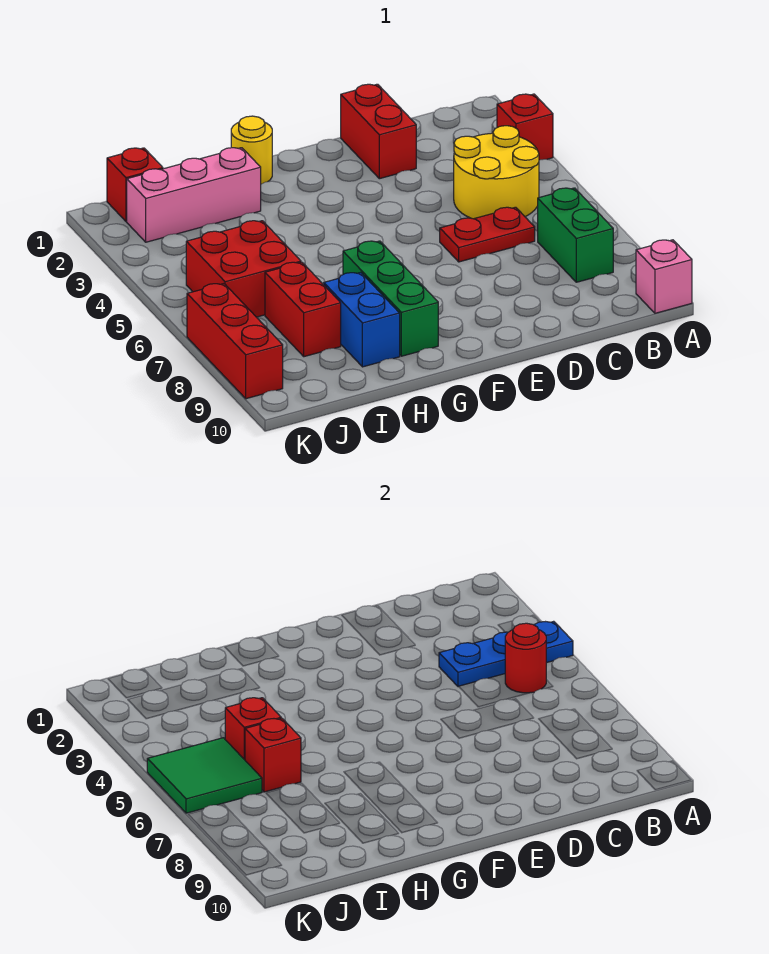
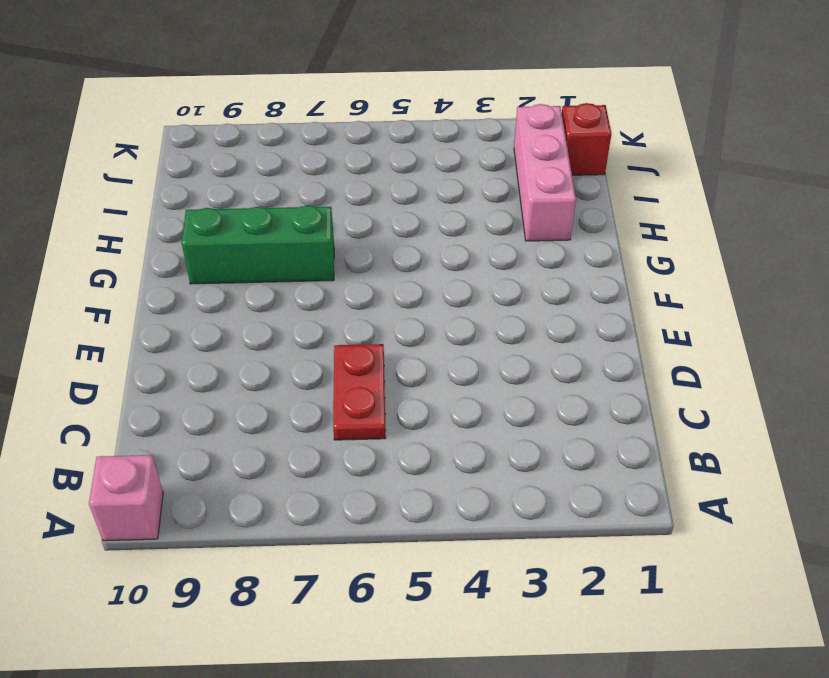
none -> red brick A3 level 1
none -> yellow round brick B4:C5 level 1
none -> green brick B7:B8 level 1

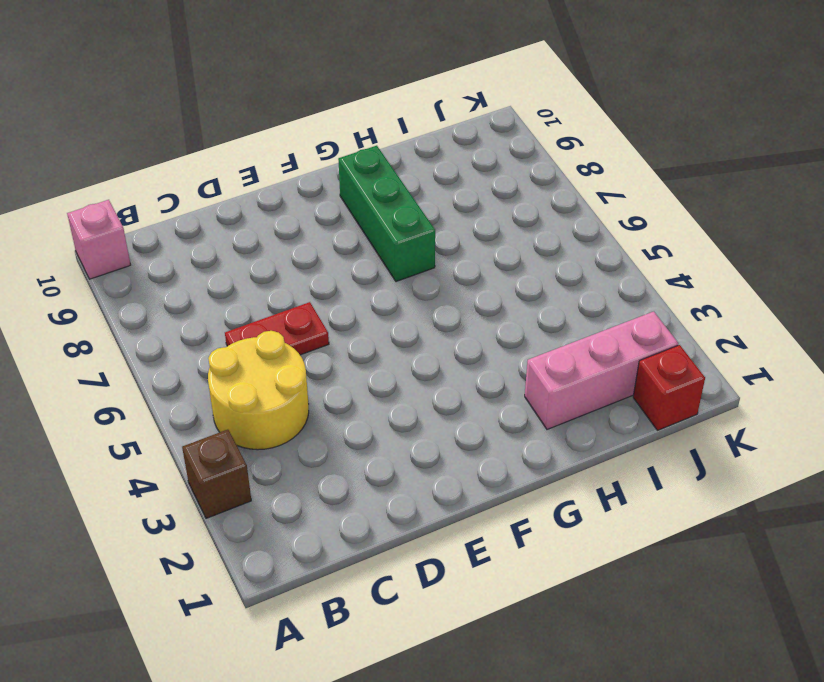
brown brick A3 level 1 -> red brick A3 level 1
none -> green brick B7:B8 level 1
none -> red brick D1:D2 level 1
none -> yellow round brick G1 level 1

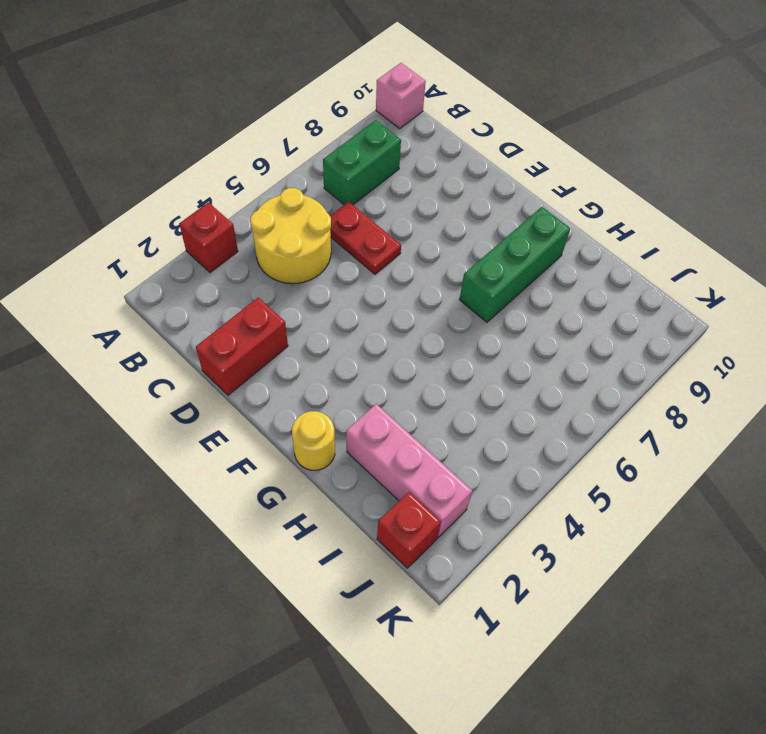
none -> blue brick H8:H9 level 1
none -> red brick I5:J6 level 1
none -> red brick I7:I8 level 1

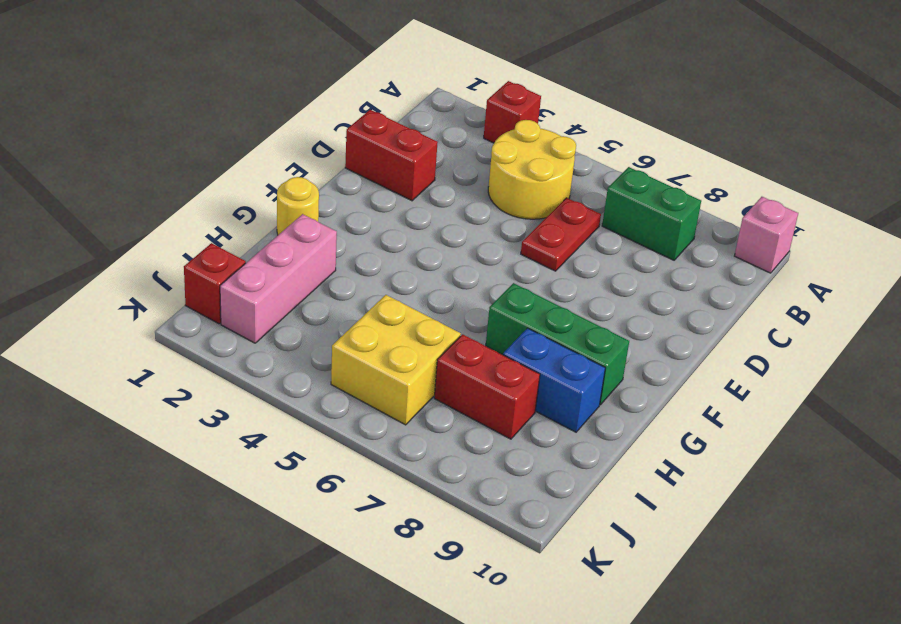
yellow brick I5:J6 level 1 -> red brick I5:J6 level 1
none -> red brick K7:K9 level 1
none -> blue plate A4:C4 level 2
none -> red round brick B5 level 2

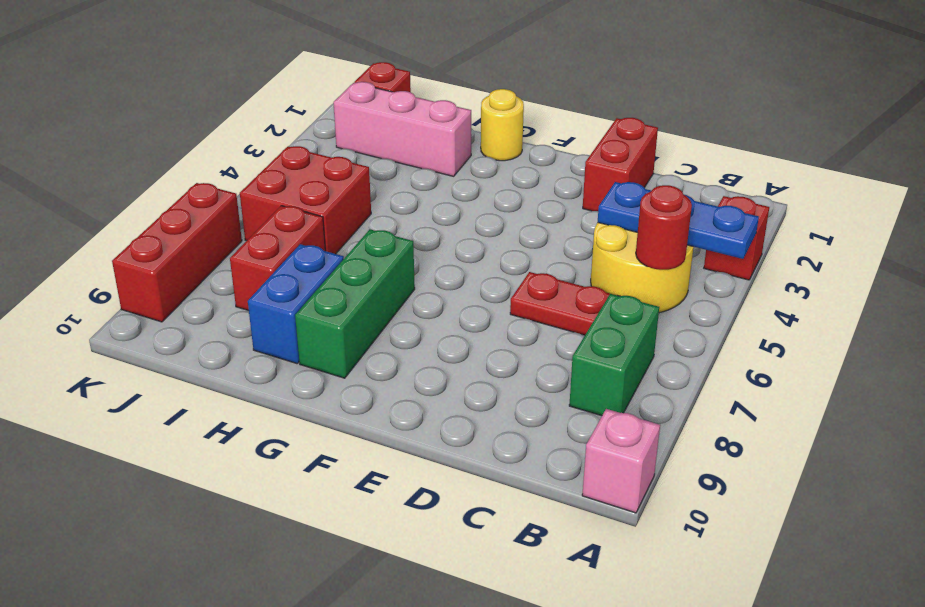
none -> red brick I5 level 2
none -> red brick I6 level 2
none -> green tile J5:K6 level 2

